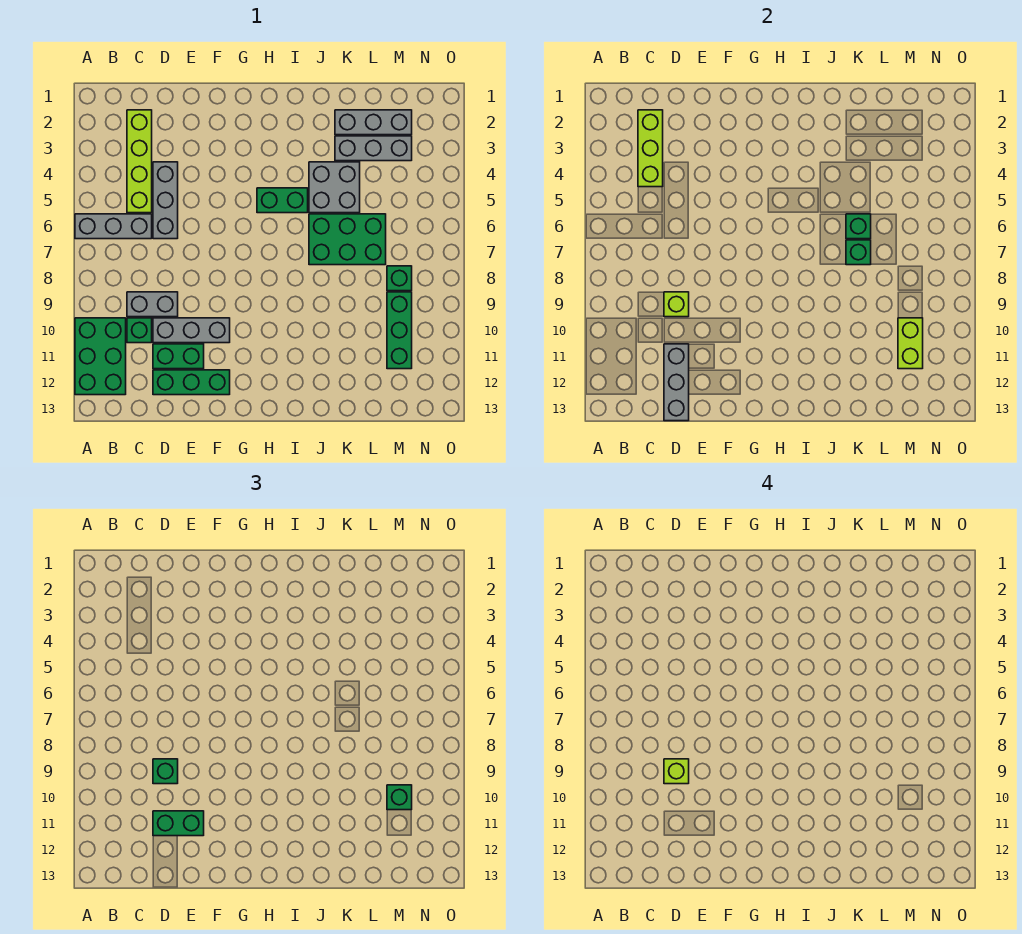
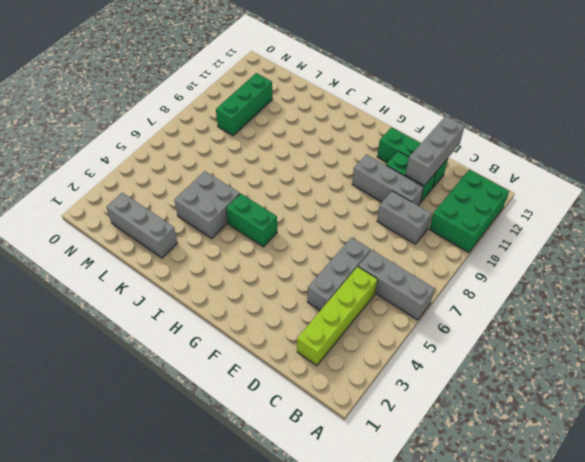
none -> green brick C10 level 1
none -> green brick J6:L7 level 1
none -> grey brick K3:M3 level 1

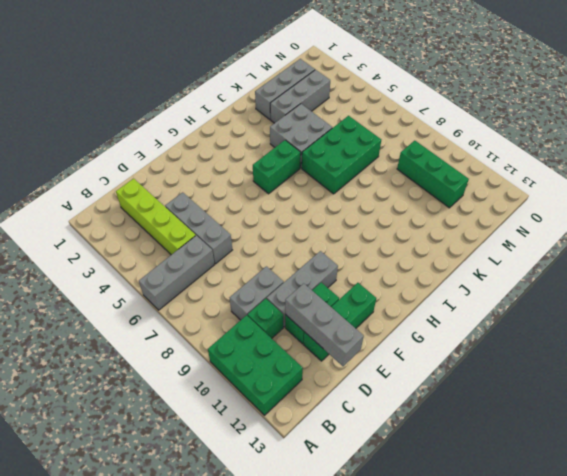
none -> green brick M8 level 1
none -> lime brick C2:C4 level 2
none -> lime brick D9 level 2

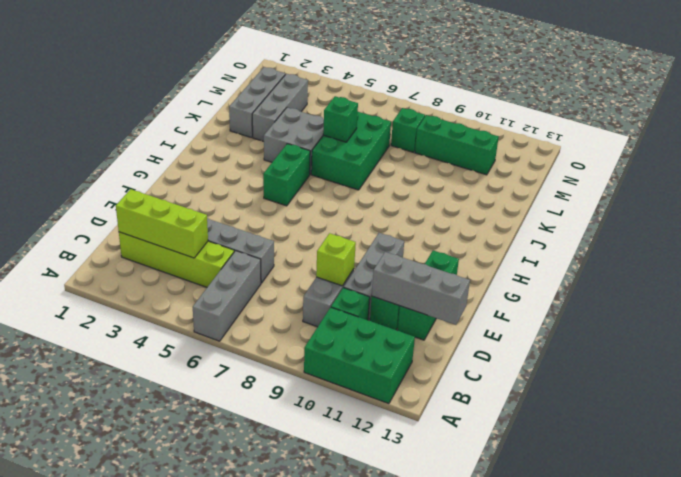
none -> green brick K7 level 2
none -> lime brick M10:M11 level 2
none -> green brick D9 level 3

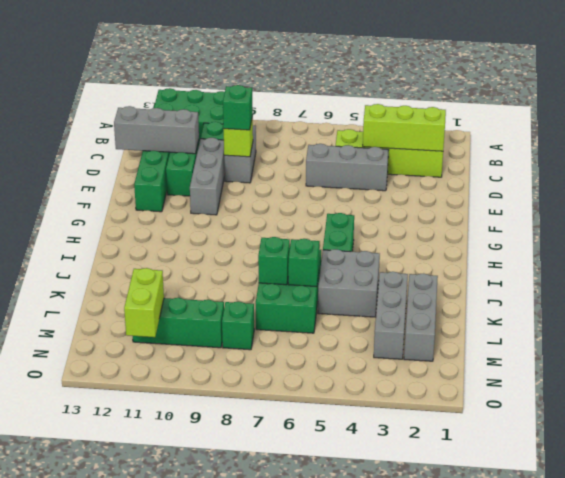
lime brick M11:N11 level 2 -> lime brick M10:M11 level 2
none -> grey brick A6:C6 level 1
none -> green brick D11:E11 level 3
none -> green brick M10 level 3

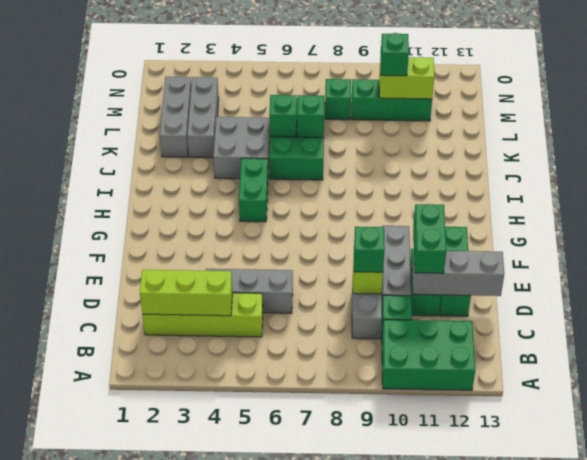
none -> grey brick A6:C6 level 1
none -> lime brick D9 level 4

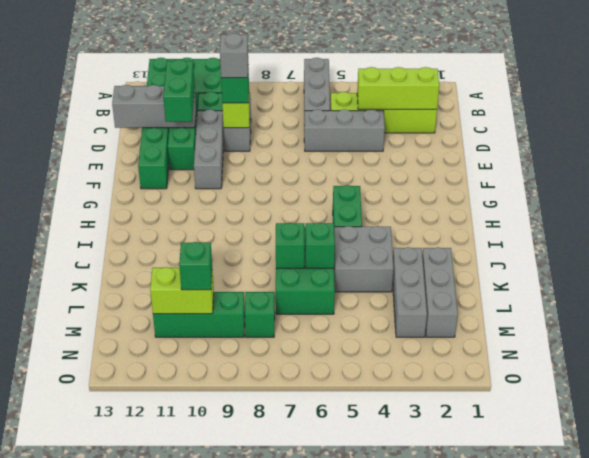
grey brick D9 level 4 -> lime brick D9 level 4

